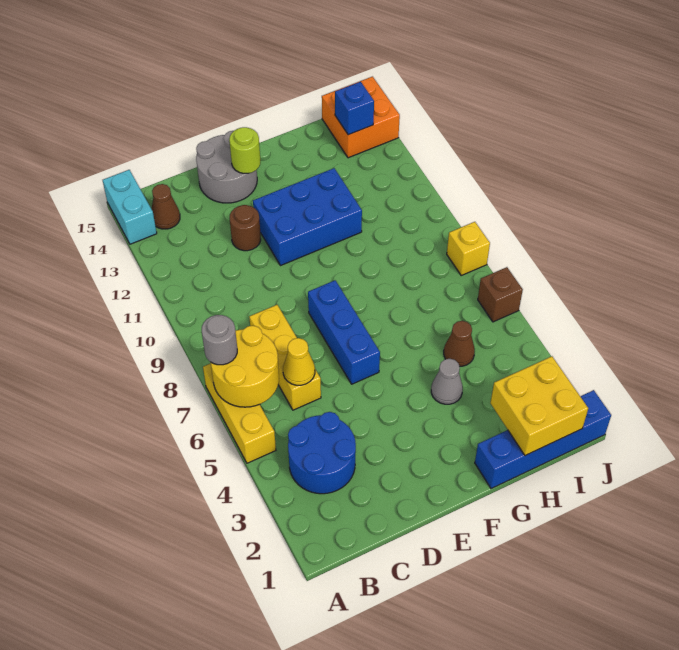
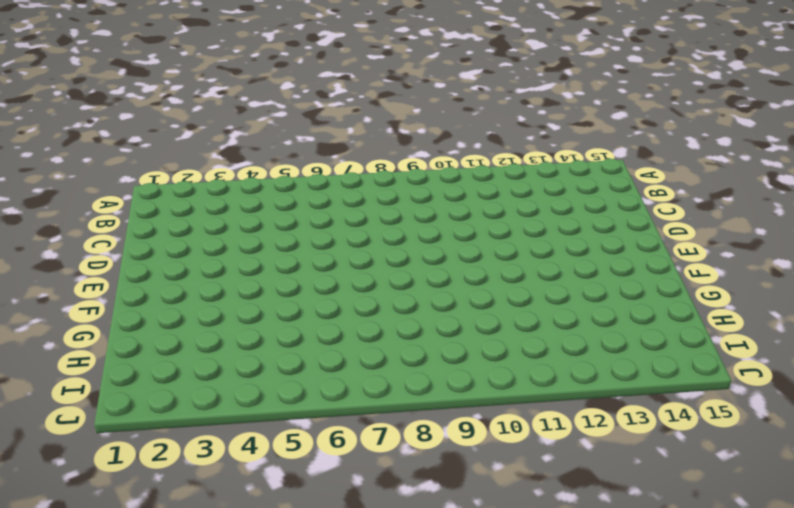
none -> yellow brick A5:A7 level 1
none -> cyan brick A14:A15 level 1
none -> blue round brick B3:C4 level 1

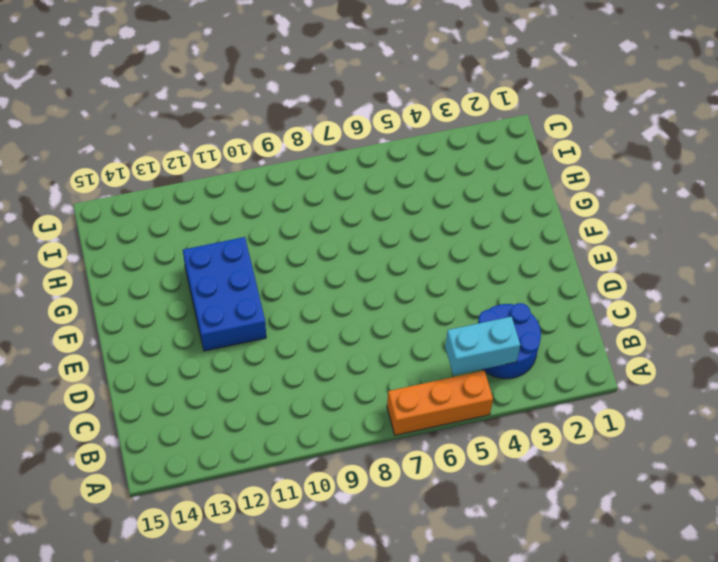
orange brick A5:A7 level 1 -> yellow brick A5:A7 level 1
cyan brick B4:B5 level 2 -> cyan brick A14:A15 level 1
none -> brown cone B14 level 1
none -> yellow brick C6:C8 level 1
none -> brown round brick D12 level 1

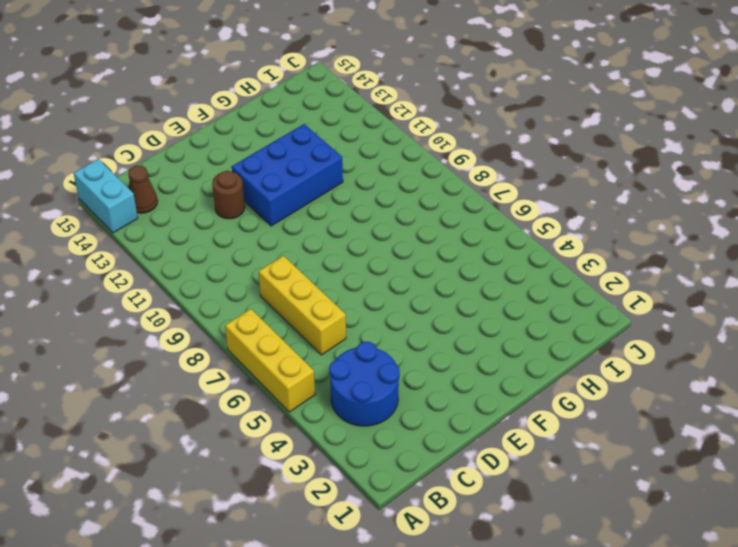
none -> grey round brick D14:E15 level 1
none -> blue brick E6:E8 level 1
none -> blue brick G1:J1 level 1

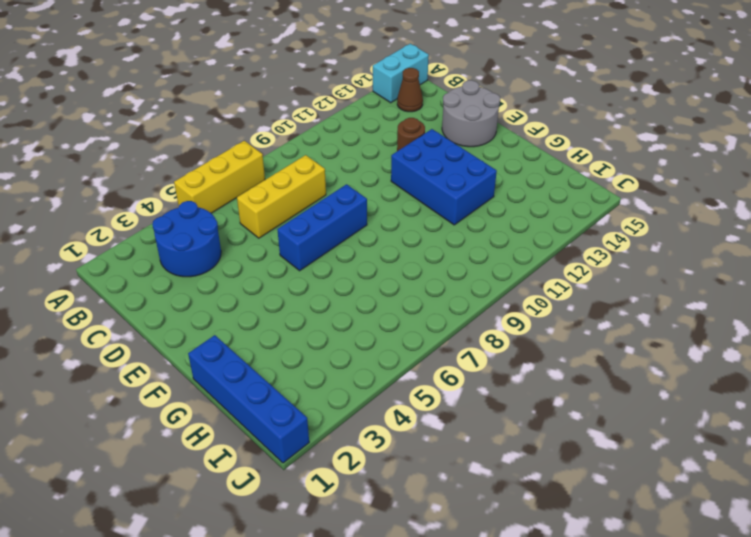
none -> grey cone G4 level 1
none -> brown cone H5 level 1
none -> orange brick I14:J15 level 1

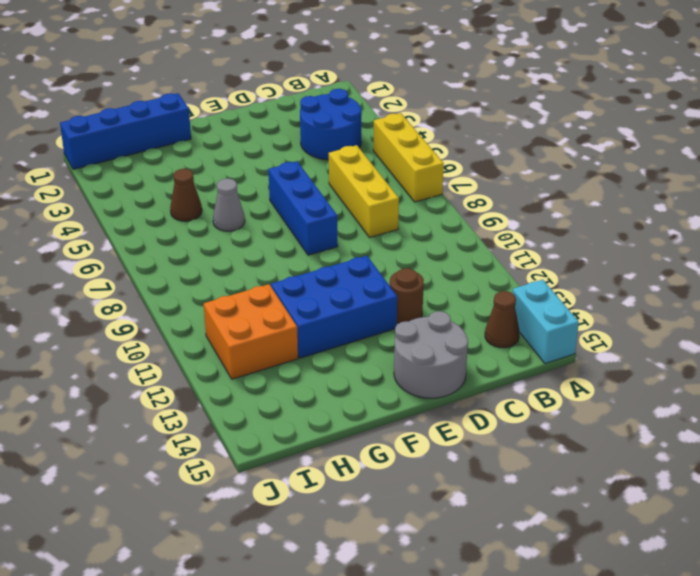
grey cone G6 level 1 -> grey cone G4 level 1
orange brick H11:I12 level 1 -> orange brick I14:J15 level 1
none -> brown brick J6 level 1
none -> yellow brick J8 level 1
none -> yellow round brick A6:B7 level 2

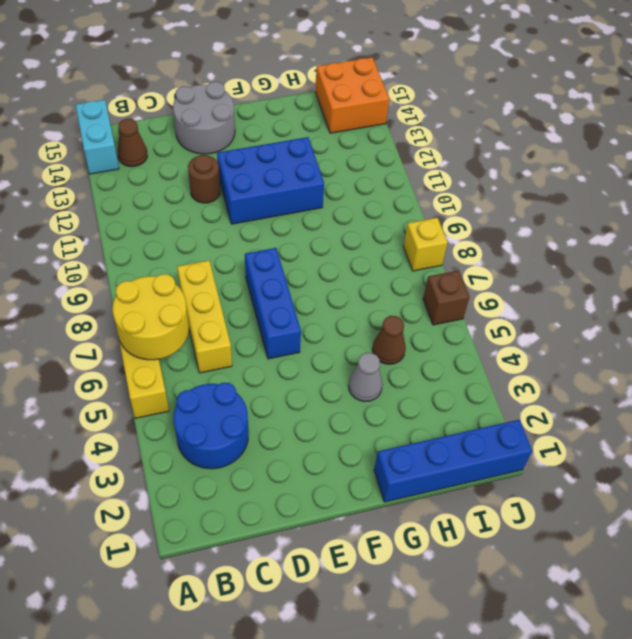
none -> yellow cone C6 level 2
none -> lime round brick E14 level 2
none -> yellow brick H1:I2 level 2

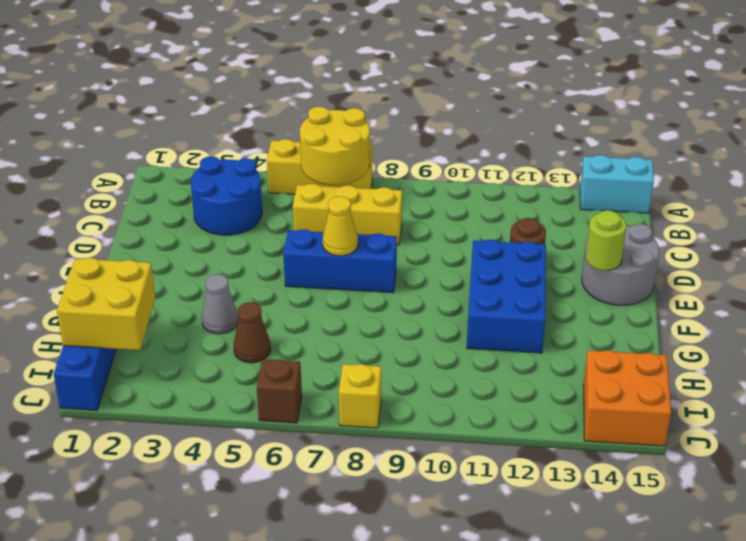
yellow cone E7 level 2 -> yellow cone C6 level 2
none -> brown cone B14 level 1
none -> blue brick I14 level 2
none -> grey round brick A7 level 3

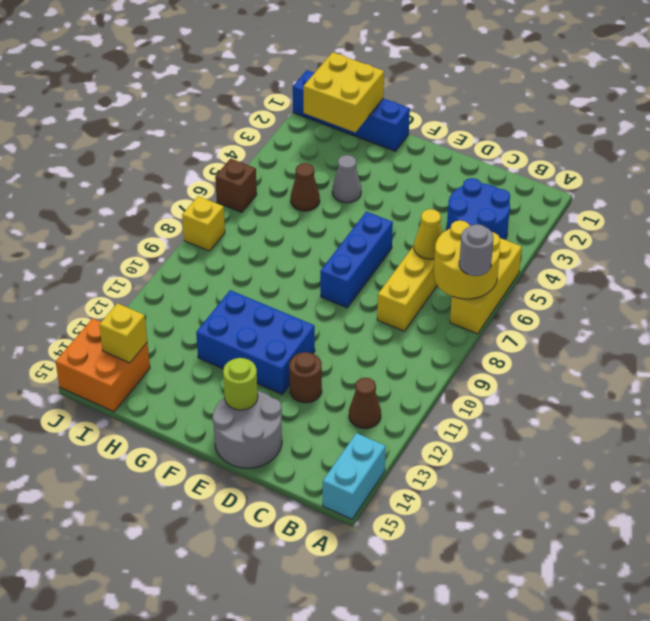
brown cone B12 level 1 -> brown cone B14 level 1
yellow brick I14 level 2 -> blue brick I14 level 2

